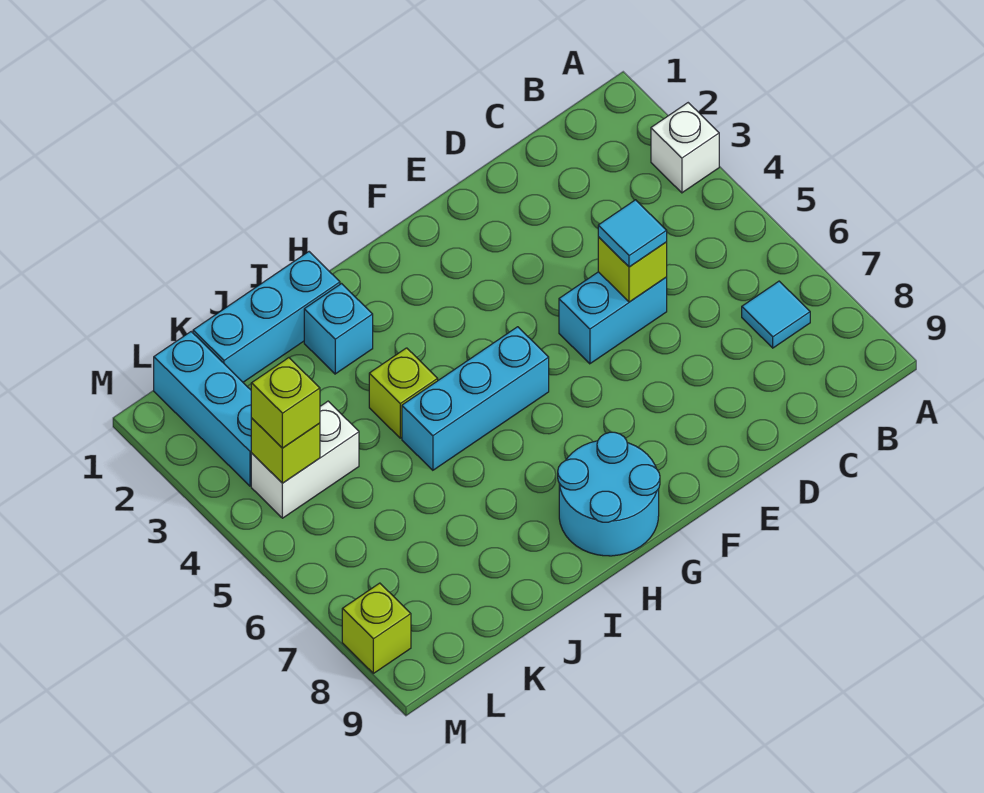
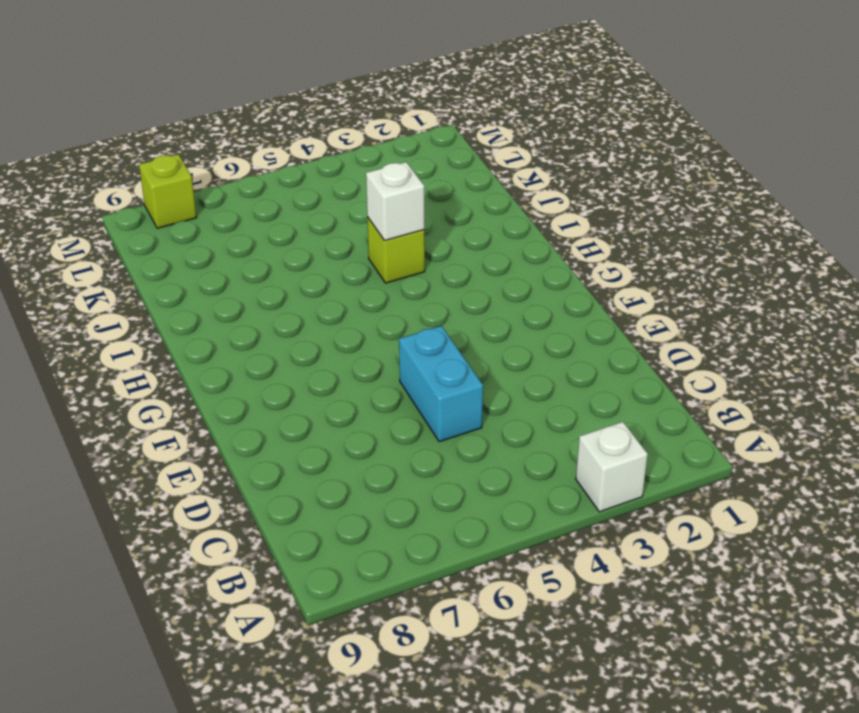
white brick I4 level 2 -> none
none -> cyan tile B7 level 1
none -> cyan brick G5:I5 level 1
none -> cyan round brick G8:H9 level 1

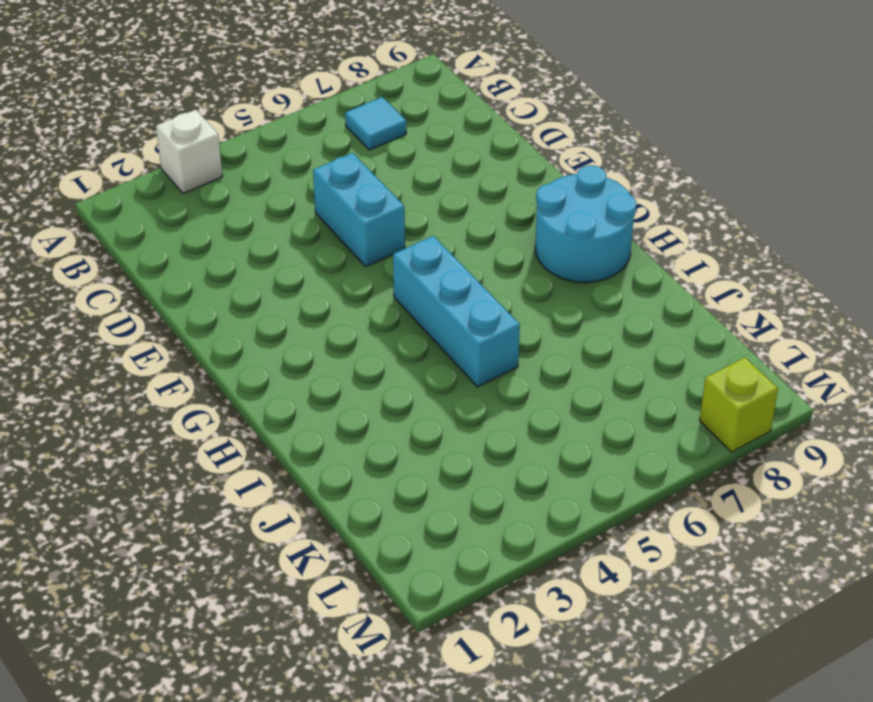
none -> cyan brick I1:K1 level 1
none -> cyan brick I2 level 1
none -> lime brick I4 level 1

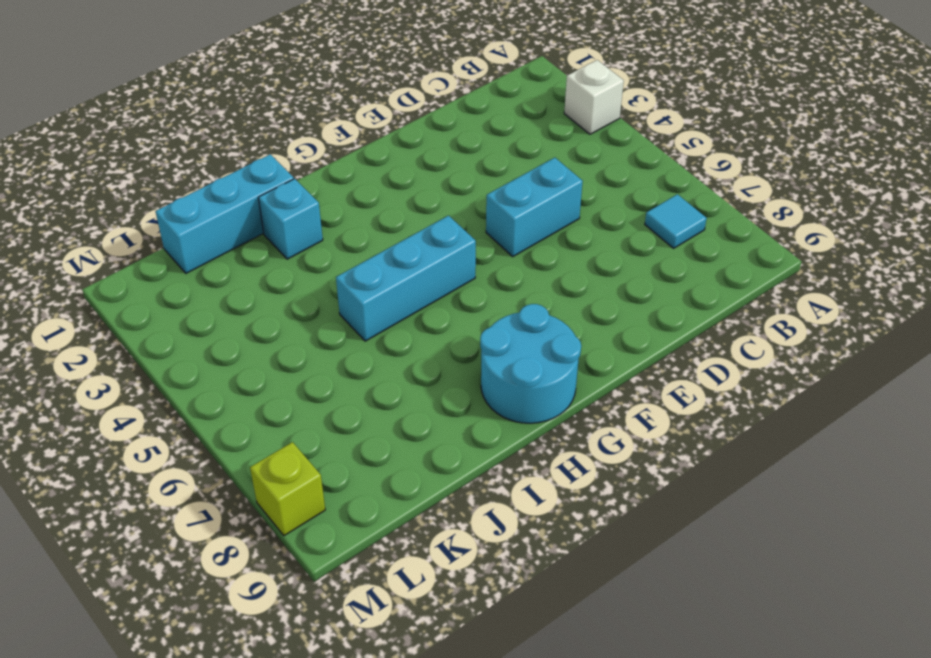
none -> lime brick I4 level 1
none -> white brick K4:L4 level 1
none -> cyan brick L1:L3 level 1

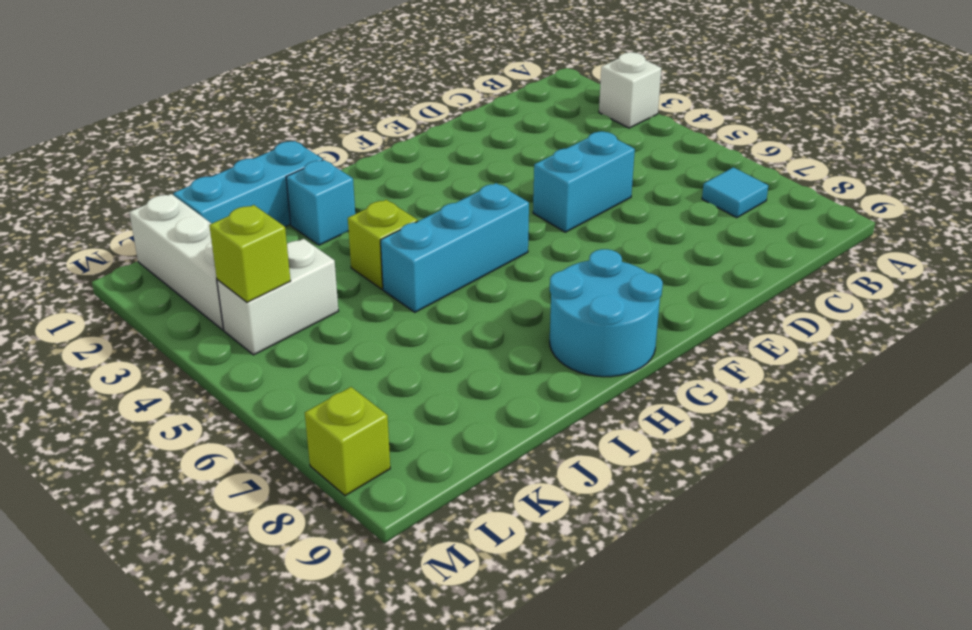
white brick L1:L3 level 1 -> cyan brick L1:L3 level 1
none -> lime brick D5 level 2
none -> cyan tile D5 level 3
none -> lime brick L4 level 3

